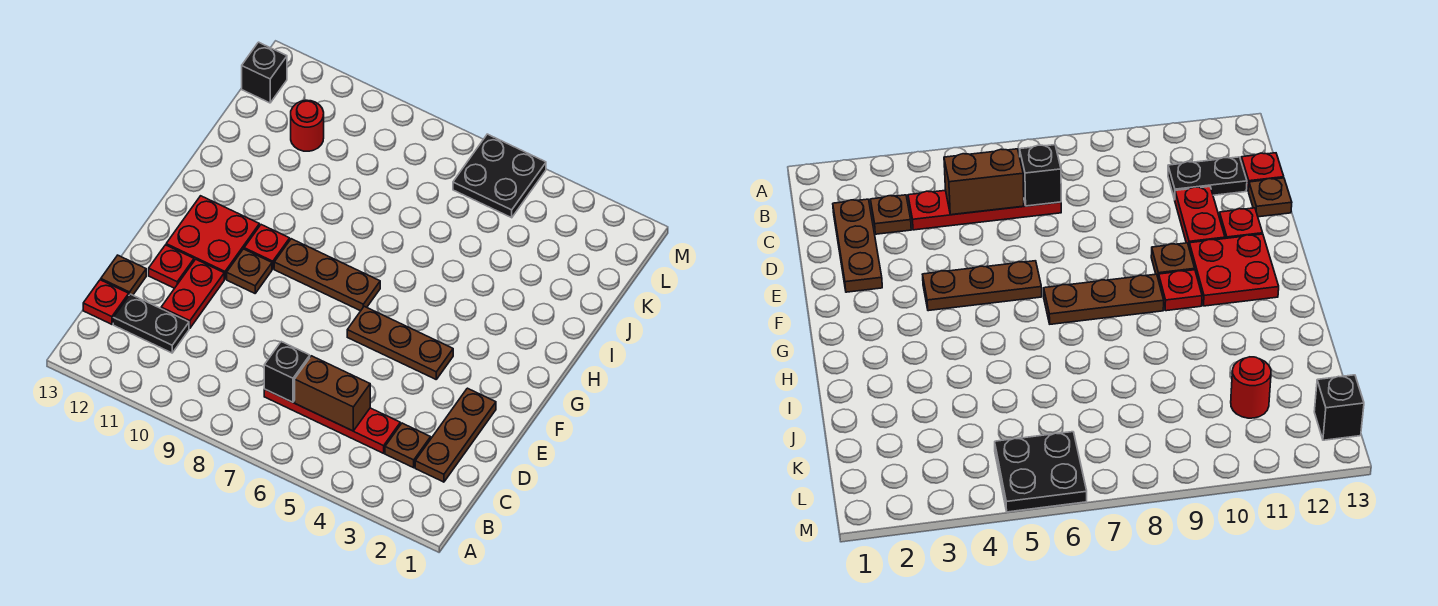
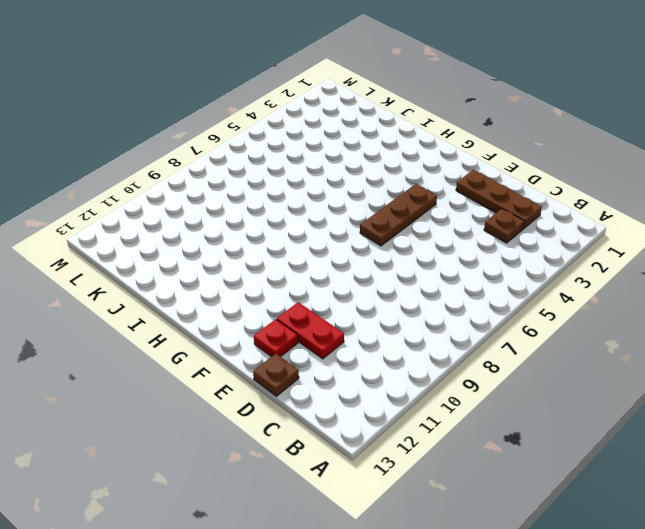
none -> red plate C4:C7 level 1
none -> black plate C11:C12 level 1
none -> red plate C13 level 1

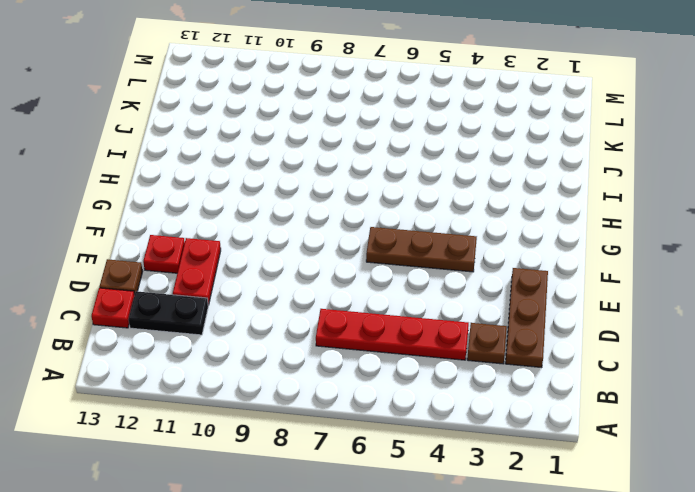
none -> brown plate F10 level 1
none -> red plate F11:G12 level 1
none -> brown plate G7:G9 level 1

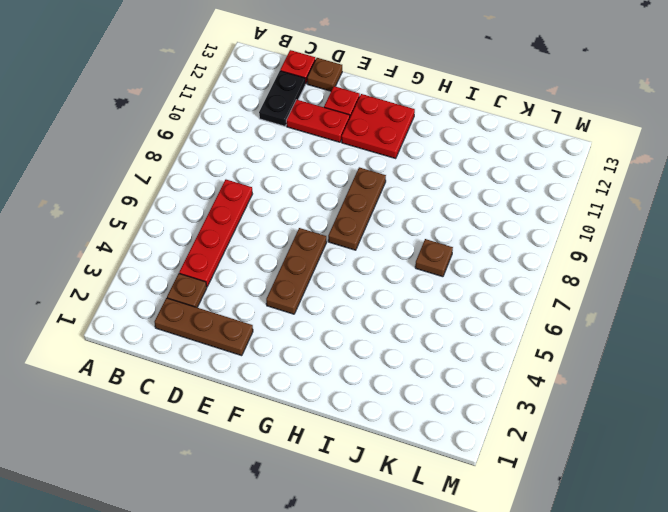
brown plate J7 level 1 -> brown plate F10 level 1
none -> red plate G10 level 1
none -> red round brick K11 level 1
none -> black plate L5:M6 level 1

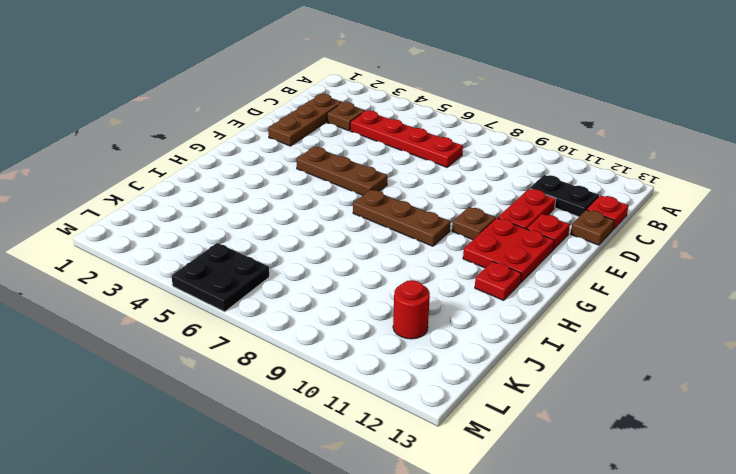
red plate H12 level 1 -> red plate G10 level 1
none -> black brick L13 level 1
none -> brown brick C5:C6 level 2
none -> black brick C7 level 2

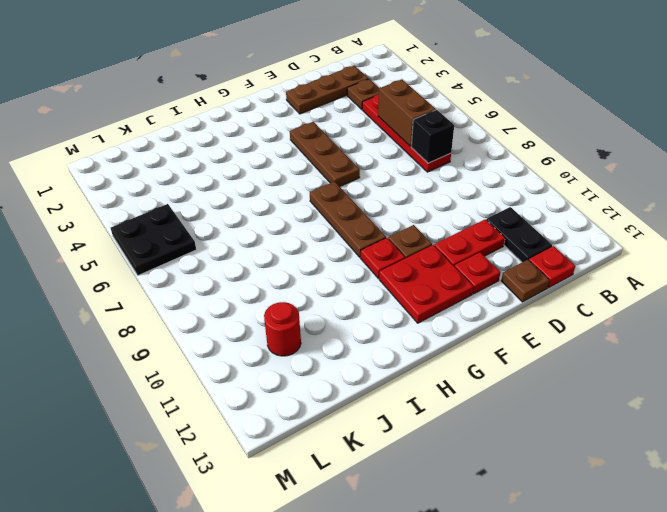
none -> black brick L13 level 1

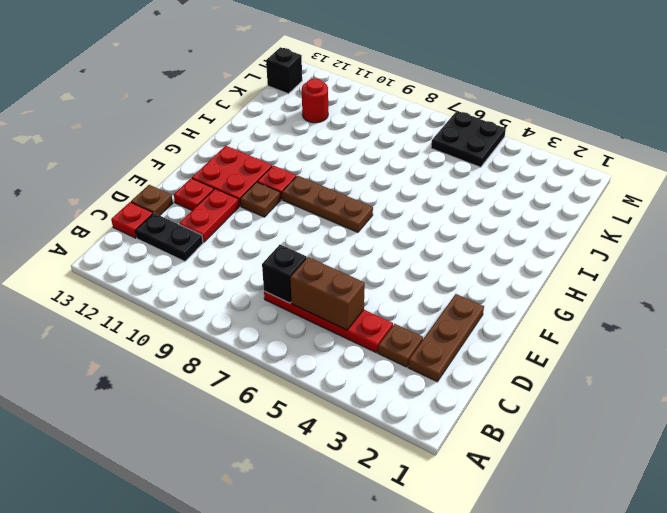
none -> brown plate F4:F6 level 1

